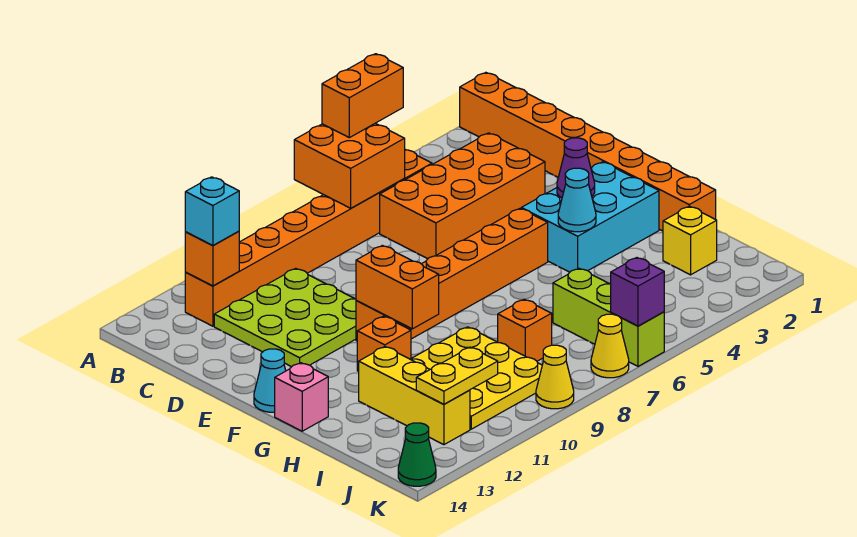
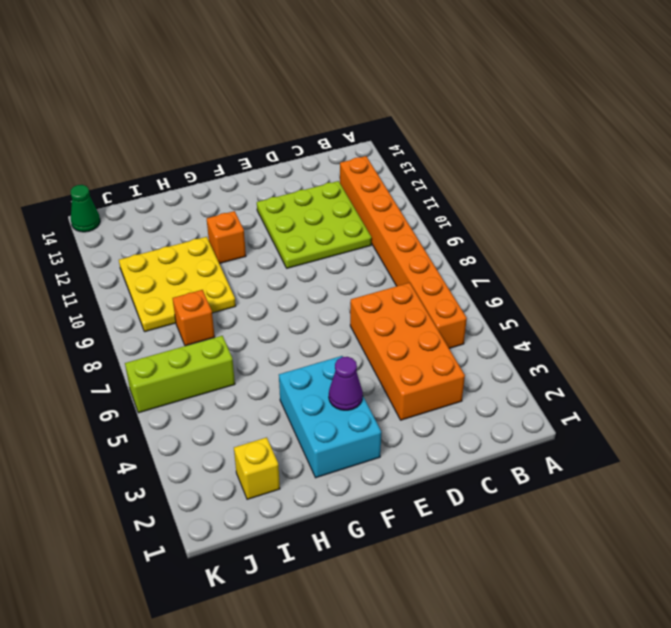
none -> orange brick A1:H1 level 1
none -> orange brick F5:F10 level 1
none -> cyan cone F14 level 1

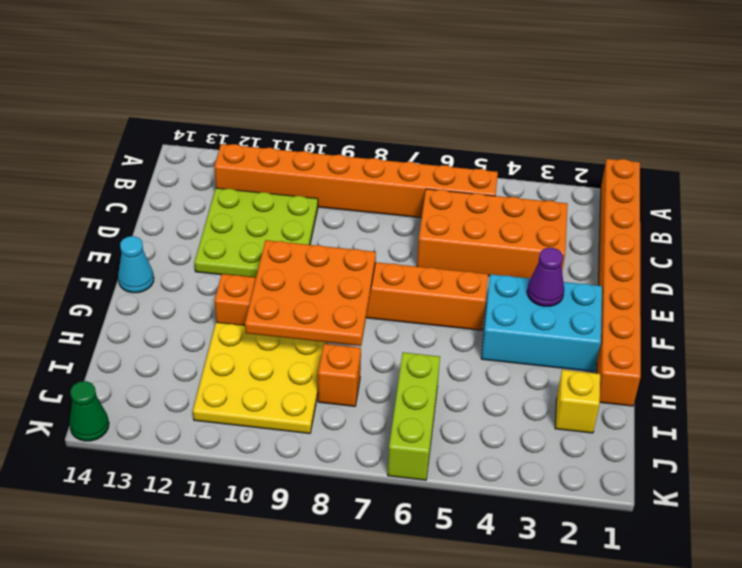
orange plate F8:H10 level 2 -> orange brick F10:G10 level 2
none -> pink brick G14 level 1
none -> yellow brick H12:J12 level 1
none -> yellow cone K7 level 1

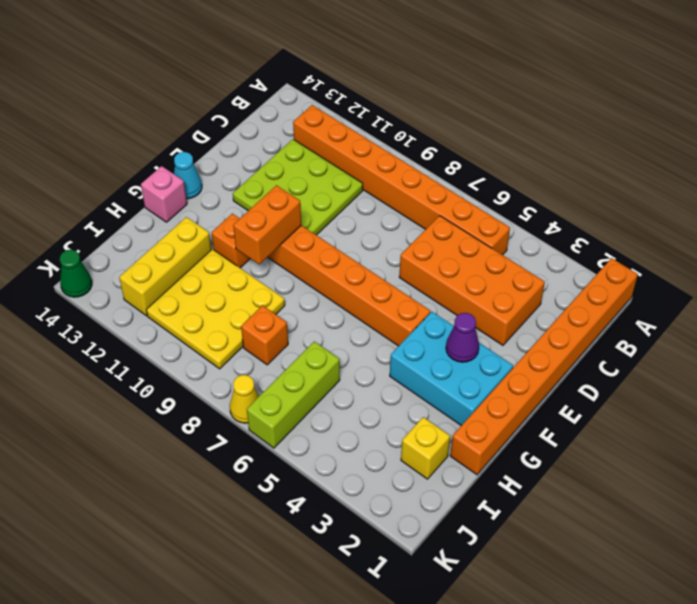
none -> yellow cone K9 level 1
none -> orange brick A6:B7 level 2
none -> orange brick B12 level 2

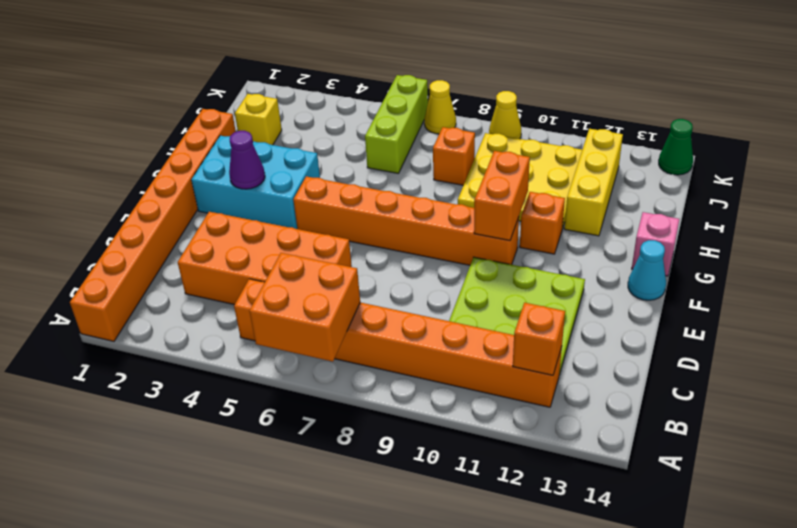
none -> cyan cone G4 level 2
none -> yellow plate J11:J12 level 2
none -> purple brick K6 level 2

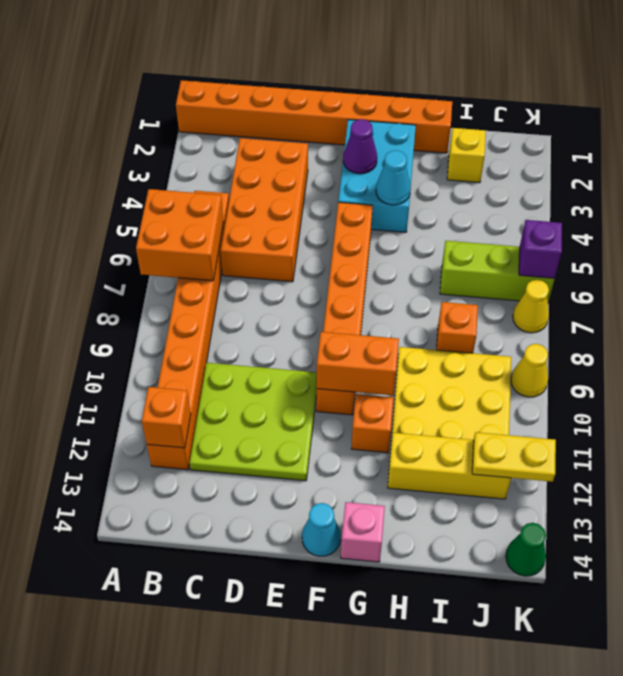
yellow plate J12:K12 level 2 -> yellow plate J11:J12 level 2
none -> orange brick A5:A6 level 3
none -> cyan brick B12 level 3

